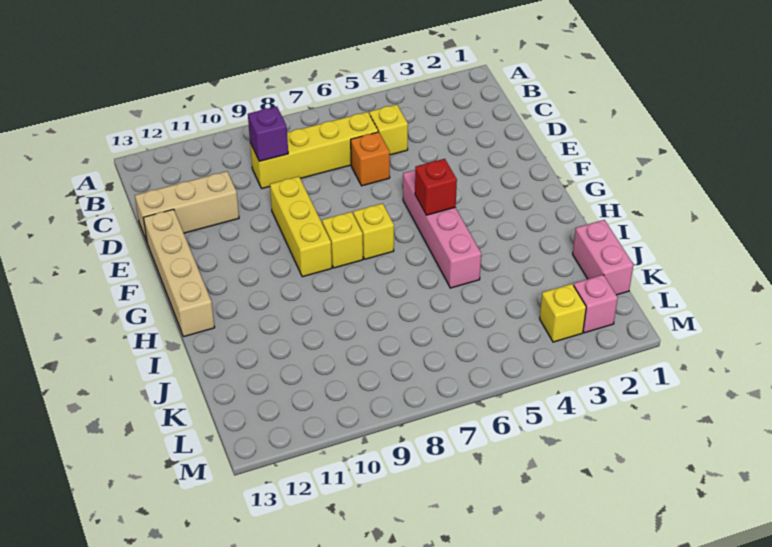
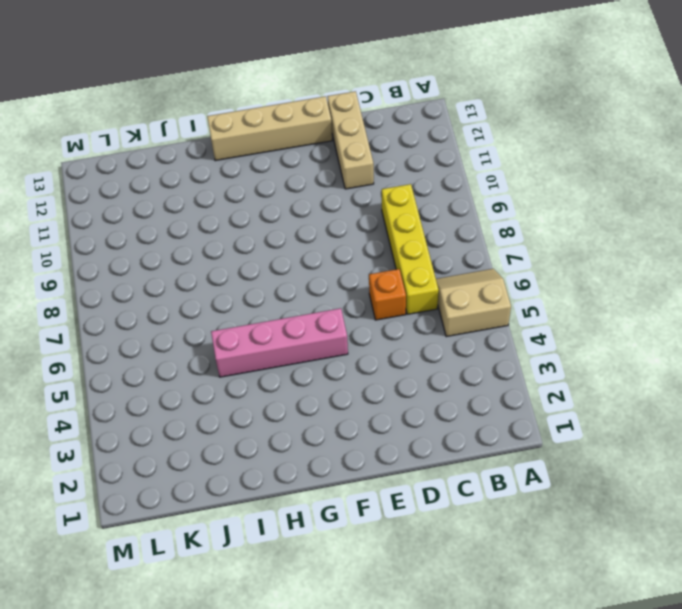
tan slope A5:B6 level 1 top 5 -> none
none -> yellow brick C5 level 1
none -> yellow brick E9:G9 level 1
none -> yellow brick G7 level 1

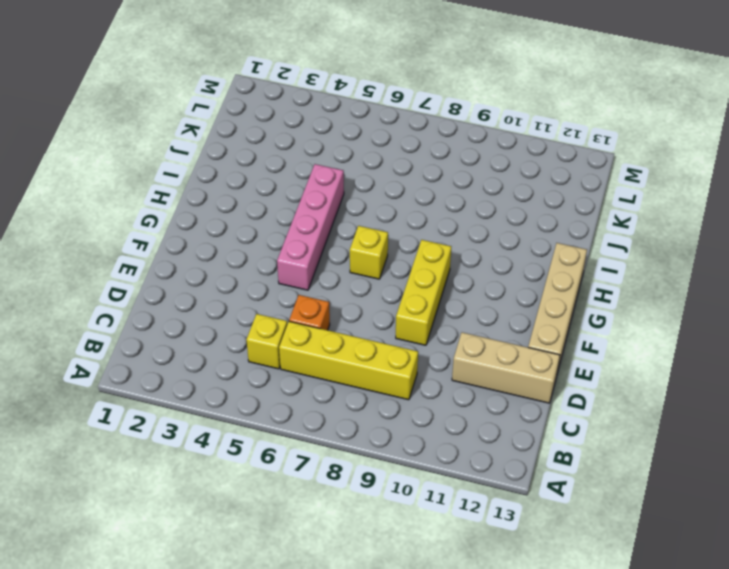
none -> yellow brick G8 level 1
none -> pink brick J1:K1 level 1
none -> pink brick L2 level 1

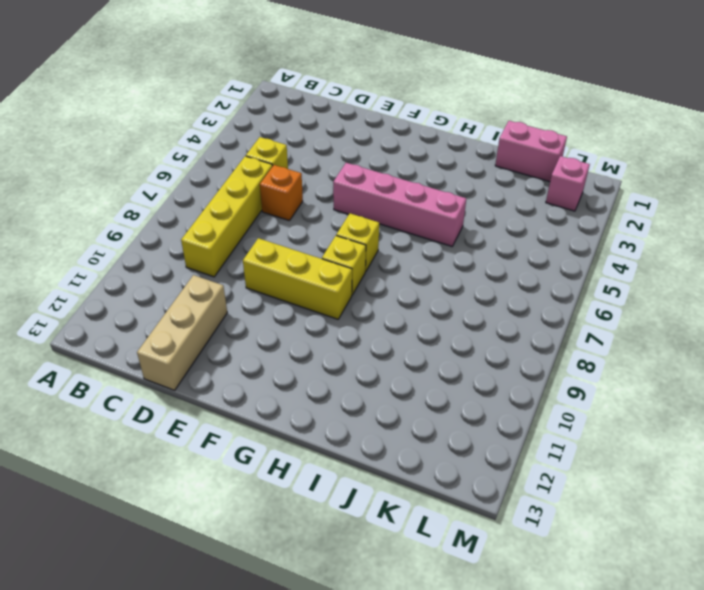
none -> tan brick E13:H13 level 1
none -> yellow brick L3 level 1
none -> purple brick C9 level 2

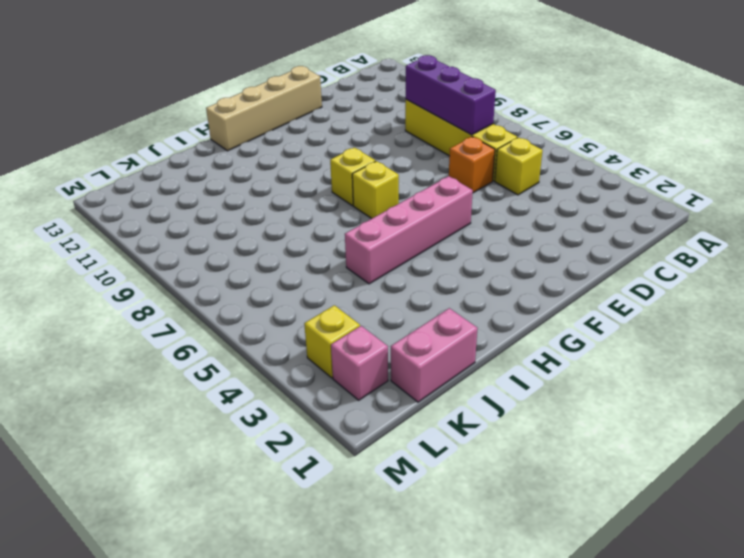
purple brick C7:C9 level 2 -> purple brick C9 level 2
none -> tan brick D11:D13 level 1
none -> yellow brick E9:G9 level 1
none -> red brick G5 level 2

